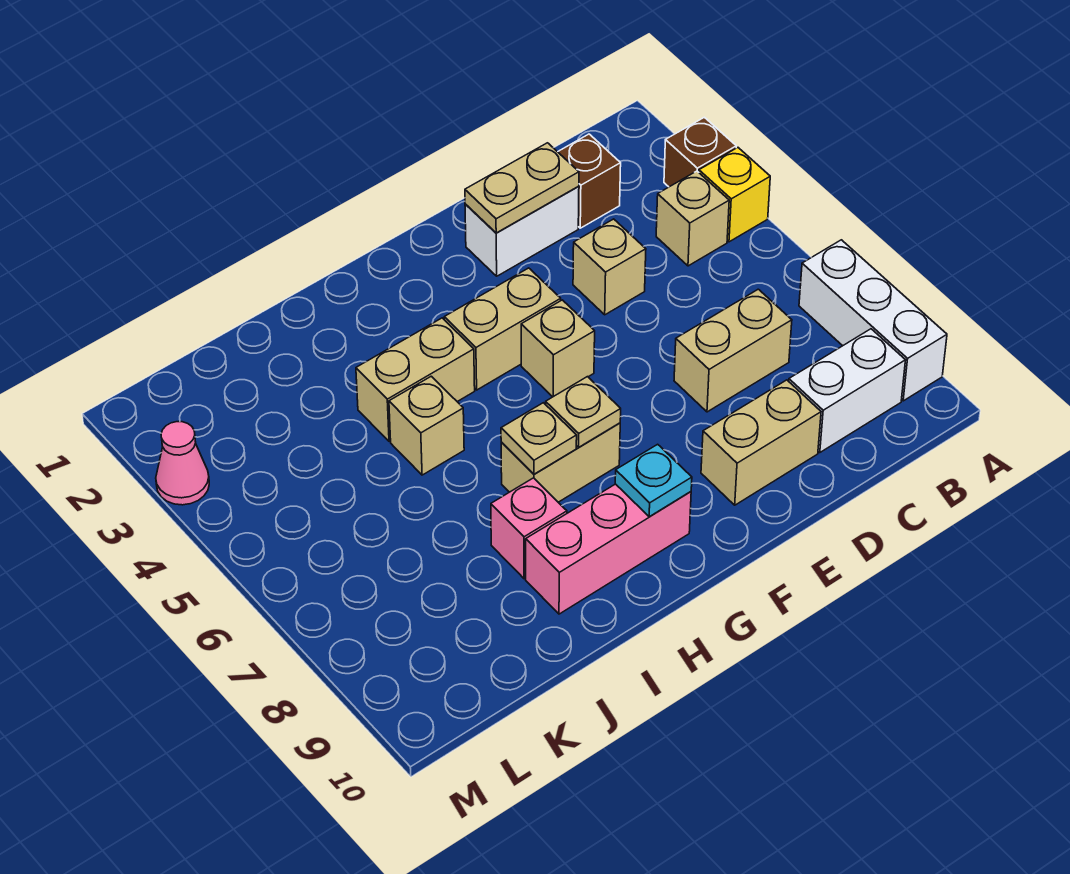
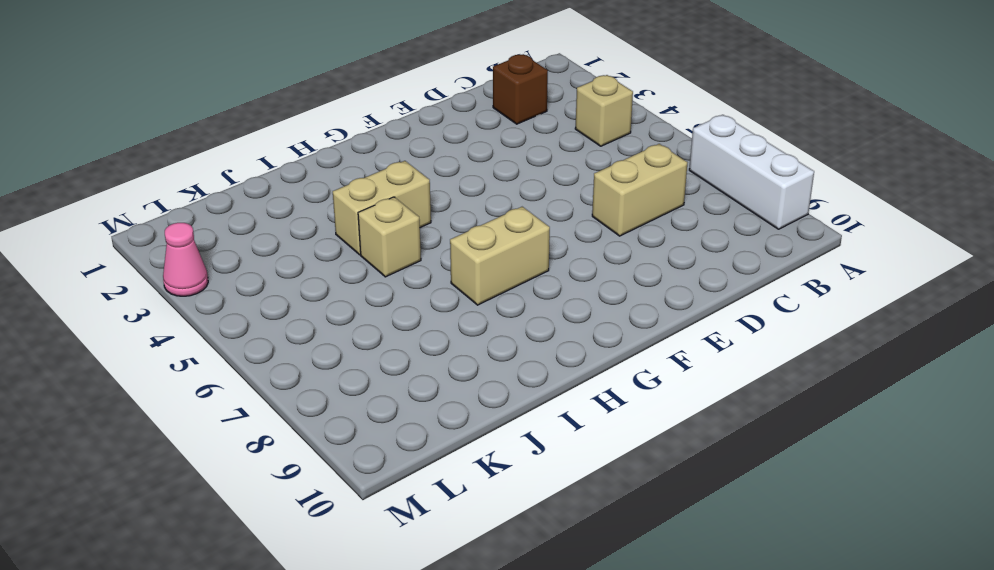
none -> brown brick A3 level 1
none -> yellow brick A4 level 1
none -> white brick B9:C9 level 1

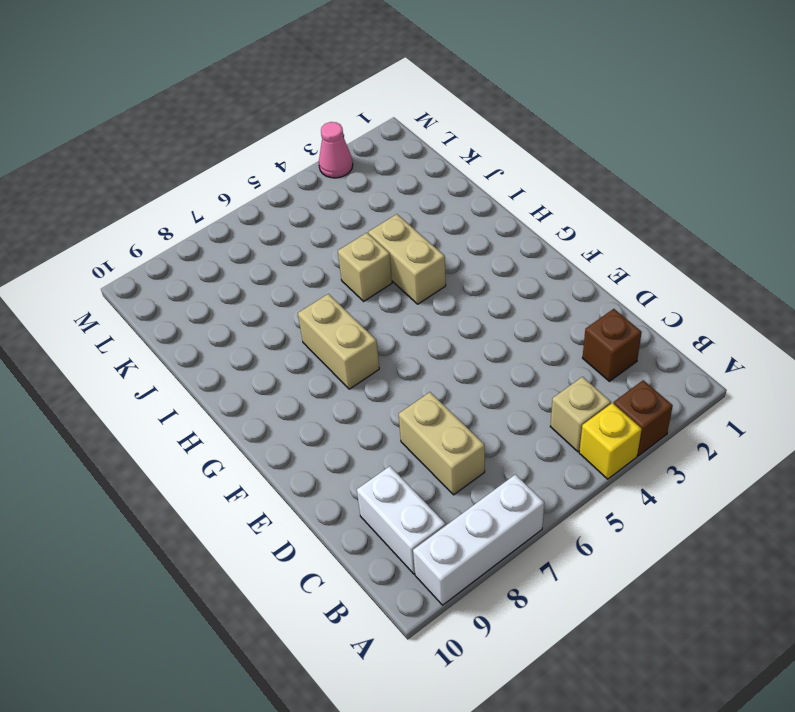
none -> white brick D2:E2 level 1
none -> tan brick D4 level 1
none -> tan brick D9:E9 level 1

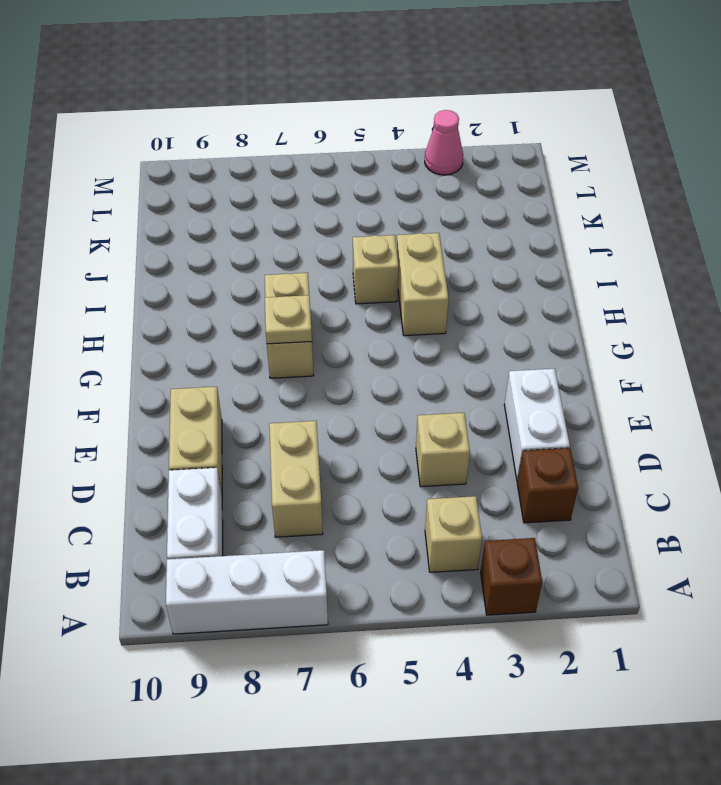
none -> yellow brick A4 level 1
none -> tan brick F4:G4 level 1
none -> tan brick F5 level 1

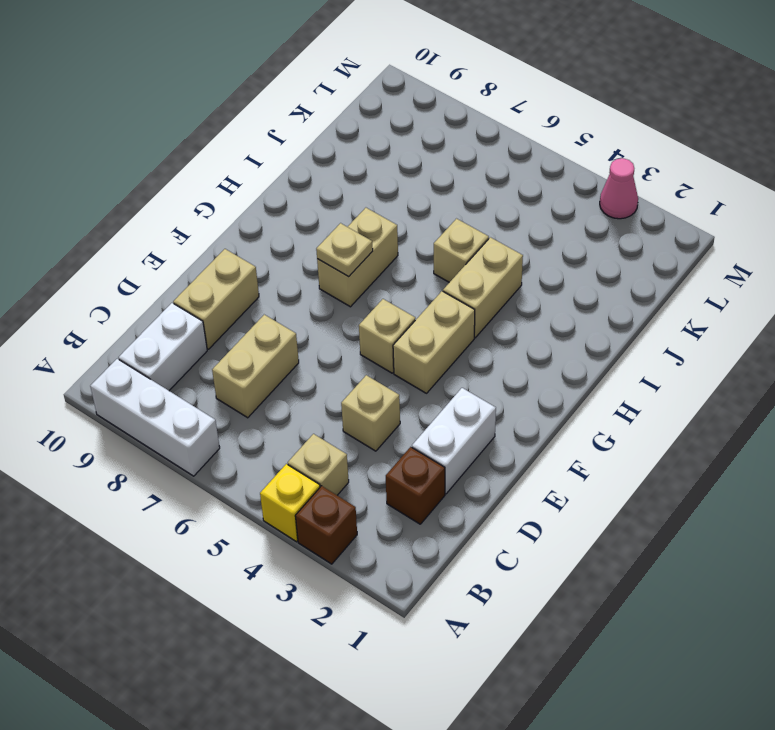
none -> pink brick G9:I9 level 1
none -> pink brick I8 level 1
none -> tan plate D2:E2 level 2

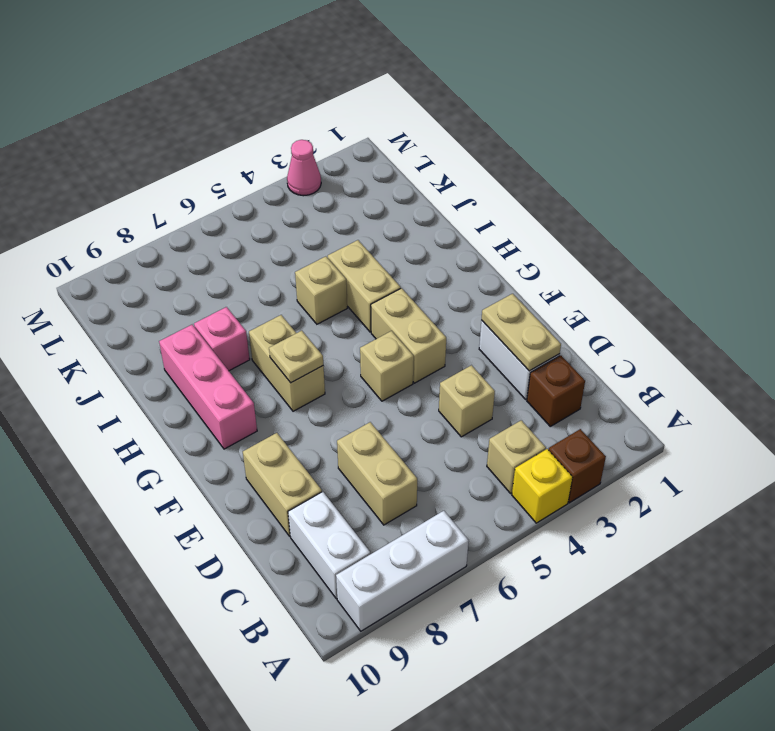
none -> cyan plate G9 level 2
none -> tan plate H7 level 2

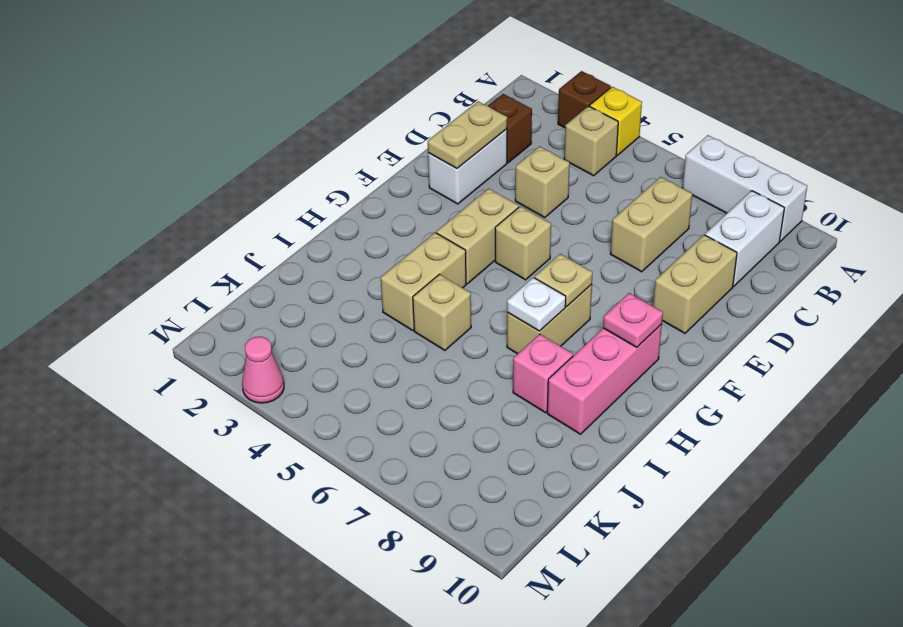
pink plate G9 level 2 -> cyan plate G9 level 2
white plate H7 level 2 -> tan plate H7 level 2

